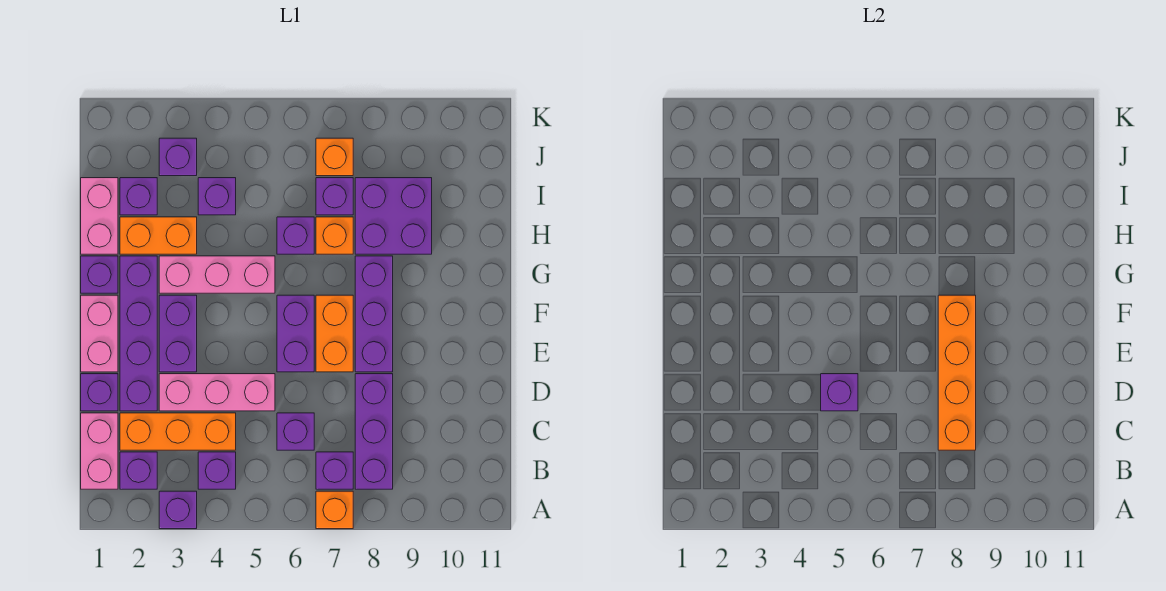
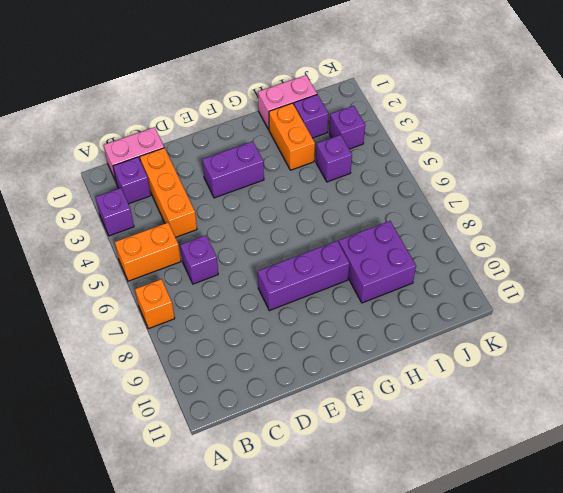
orange brick A5:B5 level 1 -> orange brick E7:F7 level 1
none -> purple brick B4 level 1
none -> purple brick B7 level 1
none -> purple brick B8:D8 level 1
none -> purple brick D1 level 1

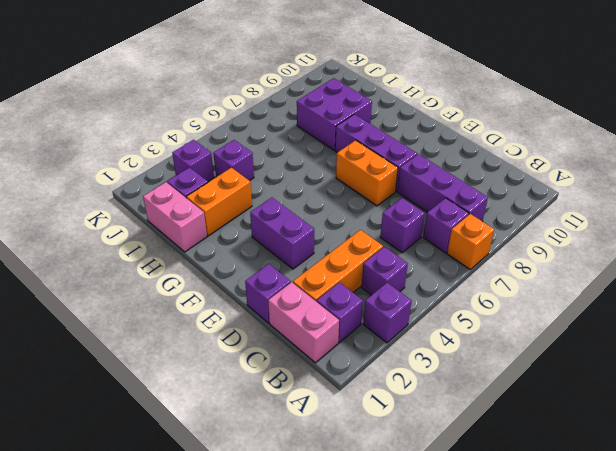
none -> purple brick D2:G2 level 1
none -> pink brick D3:D5 level 1
none -> pink brick E1:F1 level 1
none -> purple brick E6:F6 level 1

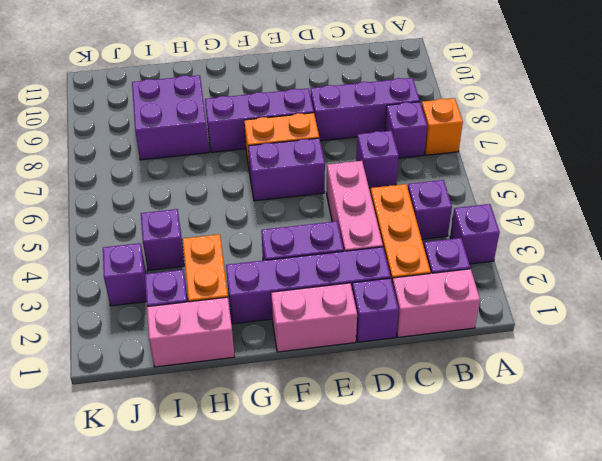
none -> purple brick G1 level 1
none -> pink brick G3:G5 level 1
none -> purple brick H6 level 1
none -> orange brick H7 level 1

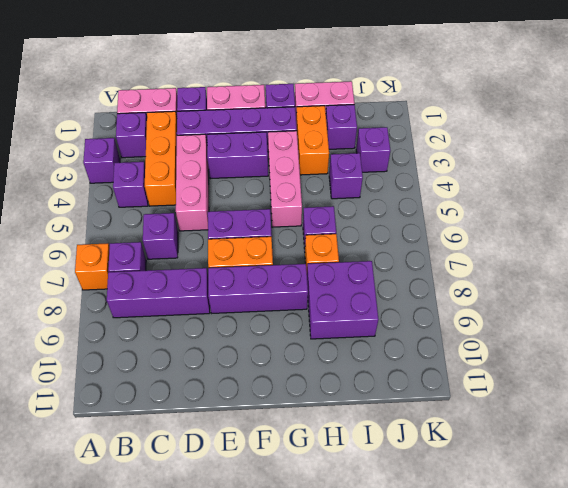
none -> purple brick I7 level 1
none -> orange brick J7 level 1
none -> orange brick C8:F8 level 2
none -> purple brick D5 level 2

